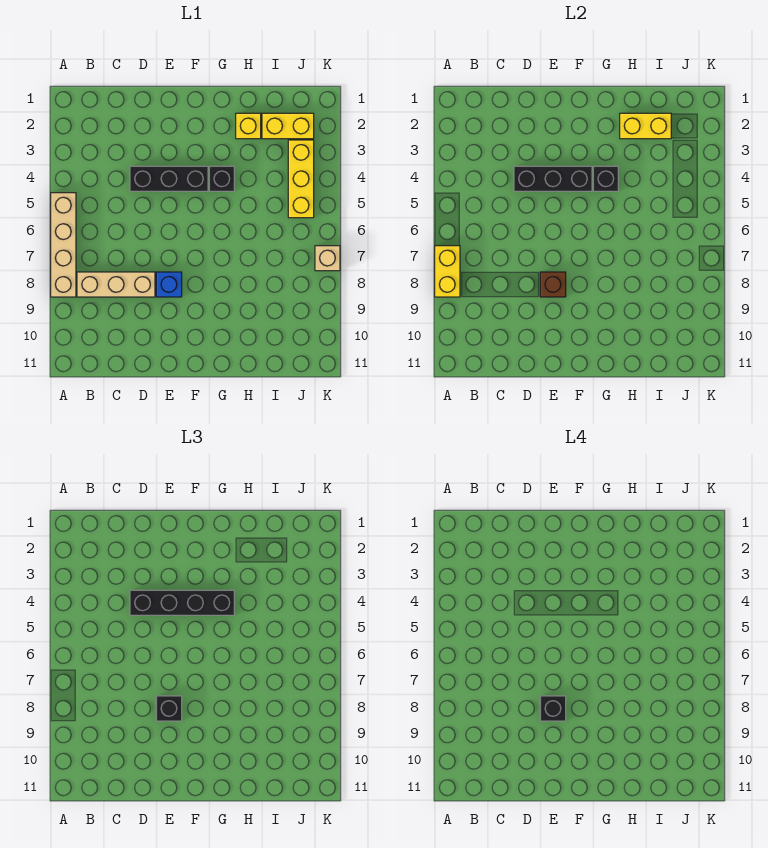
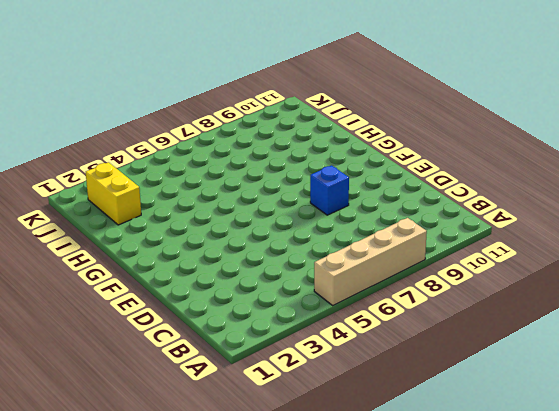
none -> tan brick B8:D8 level 1
none -> black brick D4:F4 level 1
none -> black brick G4 level 1

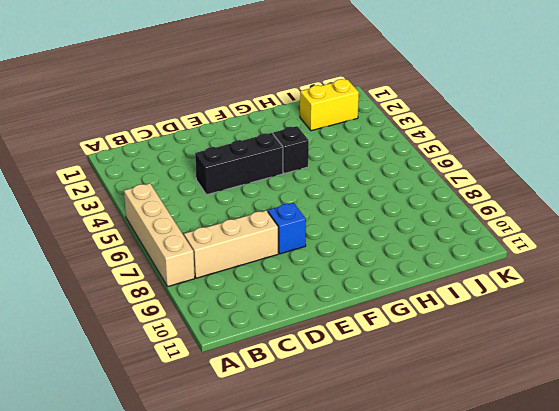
none -> yellow brick H2 level 1
none -> yellow brick J3:J5 level 1
none -> tan brick K7 level 1

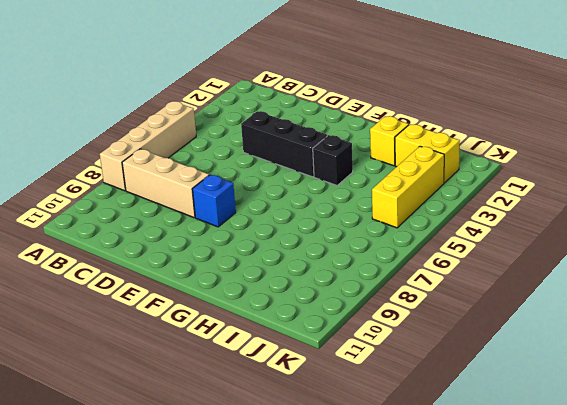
none -> tan brick K7 level 1
none -> yellow brick A7:A8 level 2
none -> black brick D4:F4 level 2

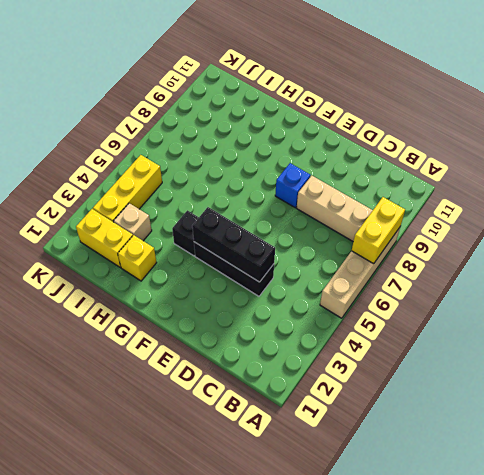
tan brick I3 level 1 -> tan brick K7 level 1
none -> brown brick E8 level 2
none -> black brick G4 level 2
none -> yellow brick H2:I2 level 2

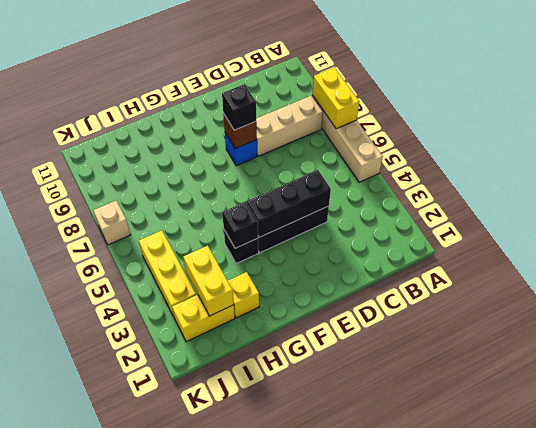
yellow brick I2:I3 level 2 -> yellow brick H2:I2 level 2
none -> black brick D4:G4 level 3
none -> black brick E8 level 4

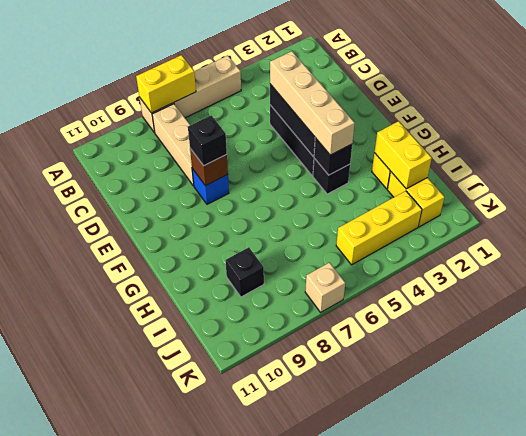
tan brick D4:G4 level 3 -> black brick D4:G4 level 3
black brick I9 level 1 -> black brick E8 level 4

